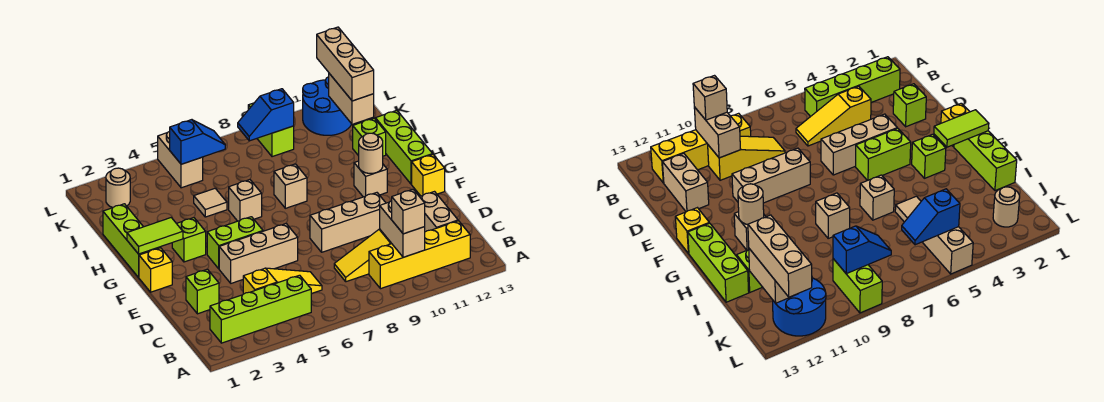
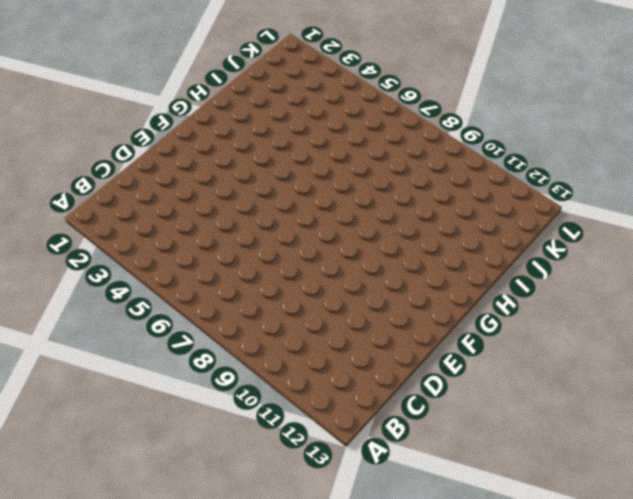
none -> lime brick B2:B5 level 1
none -> yellow brick B9:B12 level 1
none -> yellow slope C4:C6 level 1 top 4
none -> yellow slope C8:C10 level 1 top 10

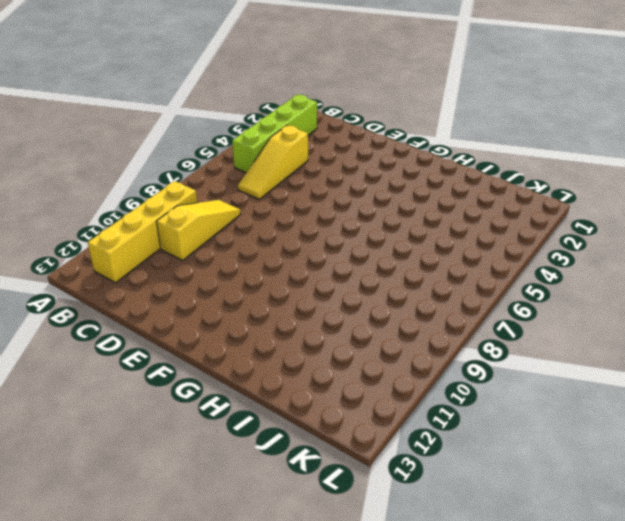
none -> tan brick C12:D12 level 1
none -> lime brick D2 level 1
none -> tan brick E4:E6 level 1
none -> tan brick E8:E10 level 1

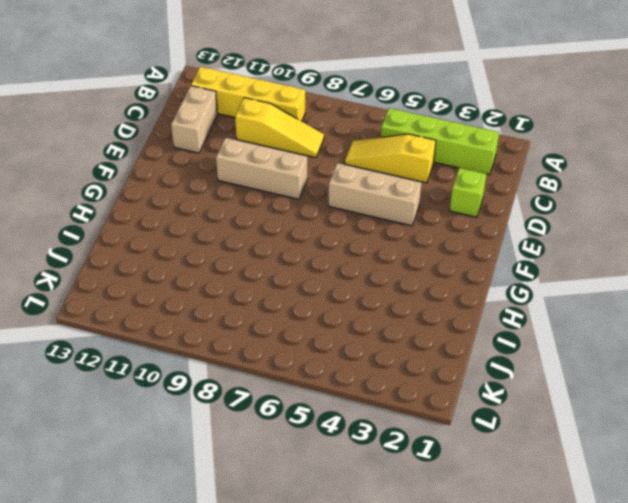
none -> yellow brick F1 level 1
none -> lime brick F4:F5 level 1
none -> yellow brick F13 level 1
none -> lime brick G1:I1 level 1

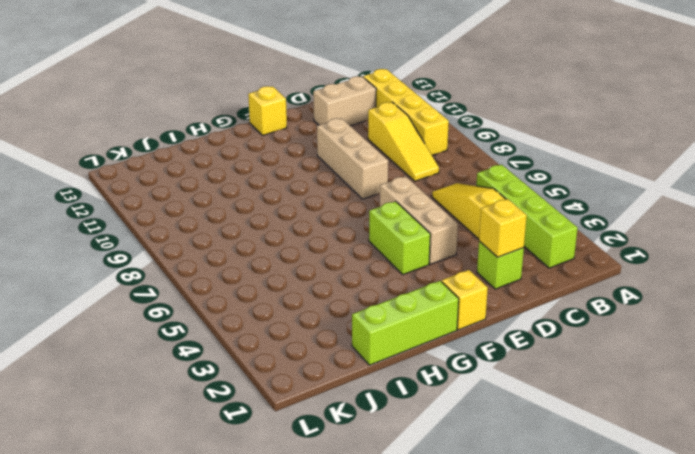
yellow brick D2 level 2 -> none
none -> lime brick G3 level 1
none -> tan brick G11 level 1
none -> lime brick G13:I13 level 1
none -> tan brick H6 level 1

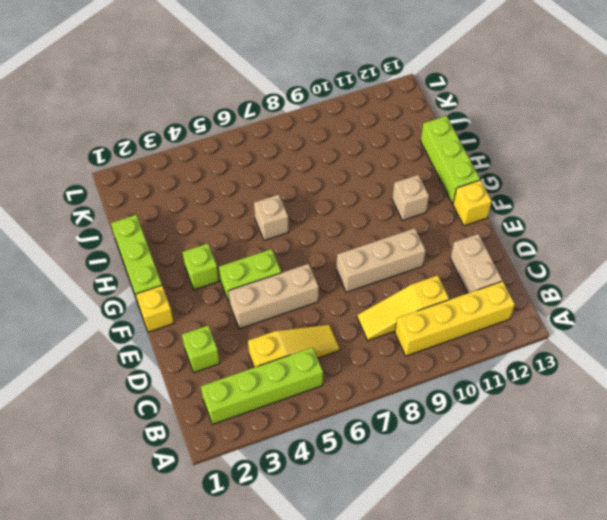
none -> tan brick H8 level 1
none -> tan tile I5 level 1
none -> lime brick I12 level 1
none -> tan round brick K2 level 1

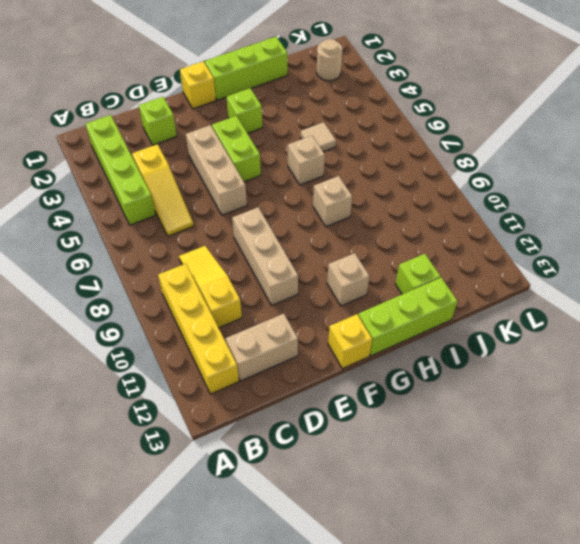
none -> tan brick K5:L5 level 1
none -> lime brick K9:L9 level 1
none -> blue round brick K11:L12 level 1
none -> tan brick B10:C10 level 2

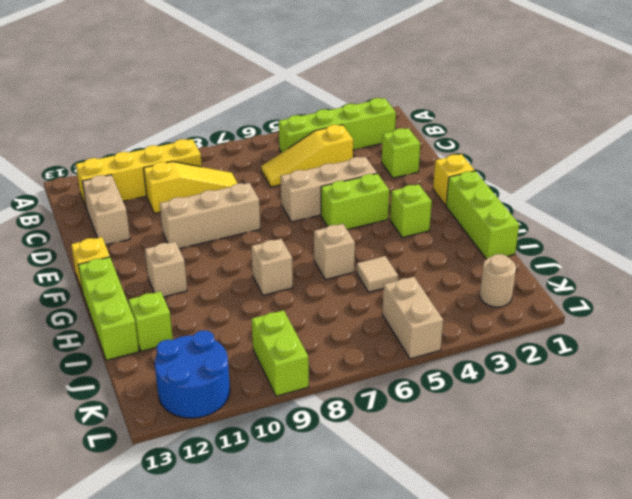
none -> tan brick B10:C10 level 2
none -> lime tile G1:G2 level 2
none -> tan round brick G11 level 2
none -> tan brick J12:K12 level 2

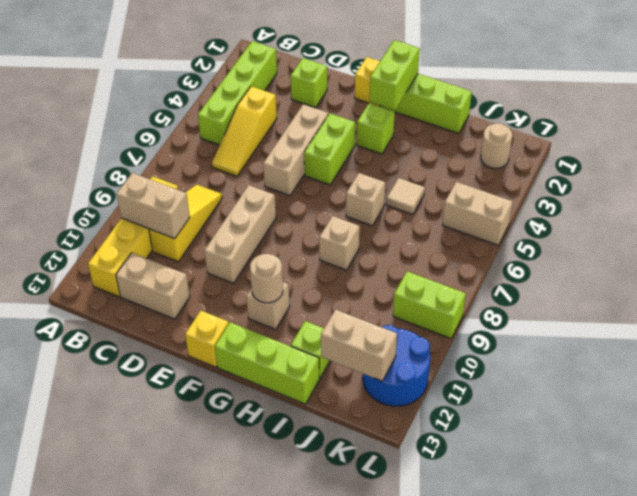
lime brick G1:G2 level 2 -> lime tile G1:G2 level 2
none -> blue slope K5:K6 level 2 top 5
none -> blue slope K8:K9 level 2 top 9
none -> tan brick B10 level 3
none -> tan brick J12:L12 level 3

